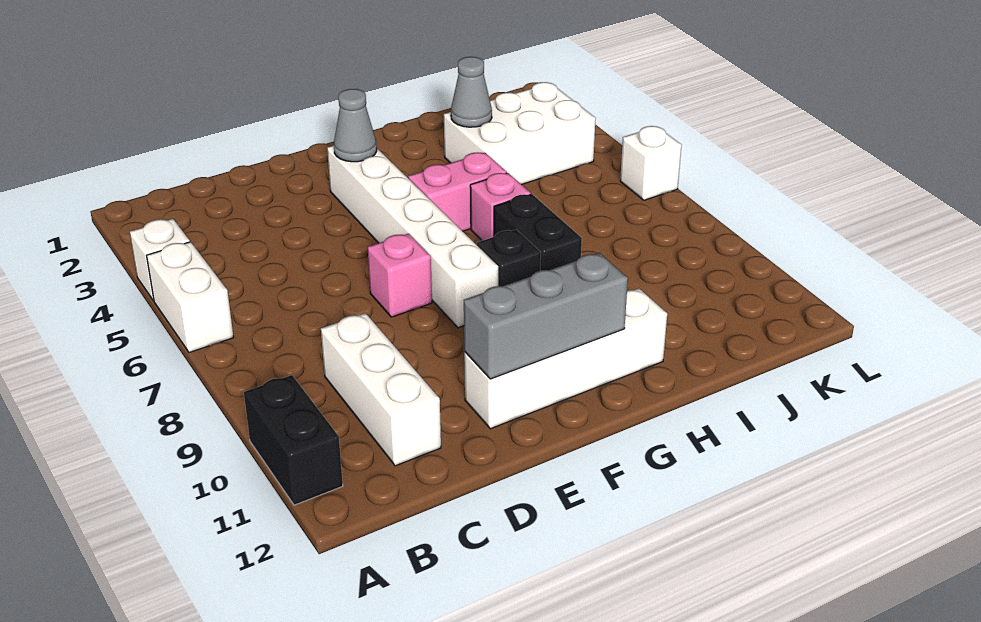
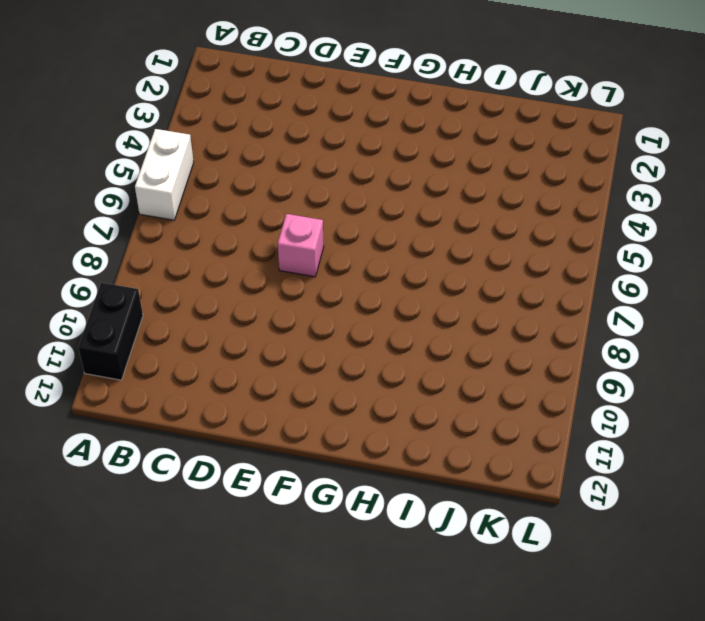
none -> white brick A4 level 1
none -> white brick C9:C11 level 1
none -> white brick E11:H11 level 1

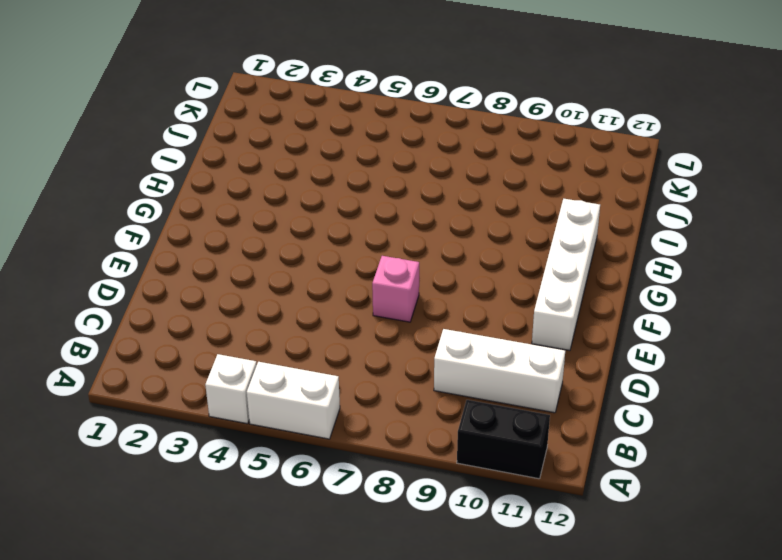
none -> white brick F3:F8 level 1
none -> pink brick G5:H5 level 1
none -> black brick G8 level 1

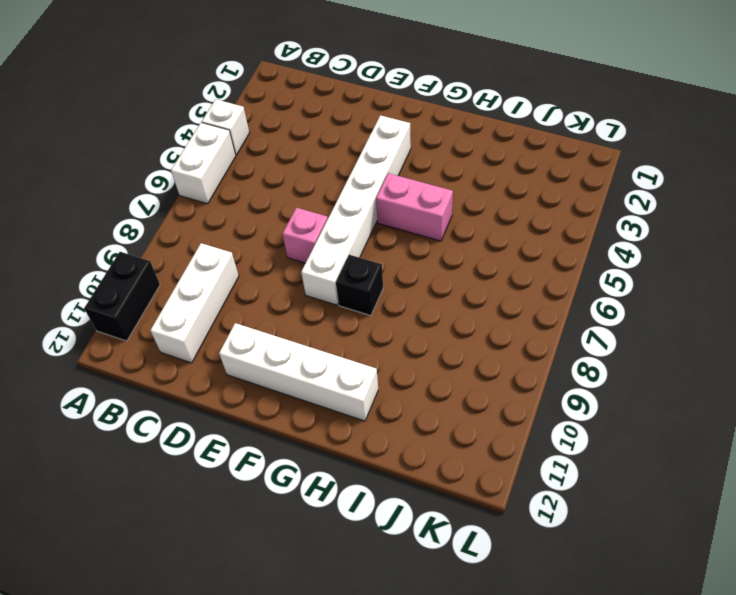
none -> pink brick H6 level 1
none -> black brick H7:H8 level 1
none -> white brick I3:K4 level 1

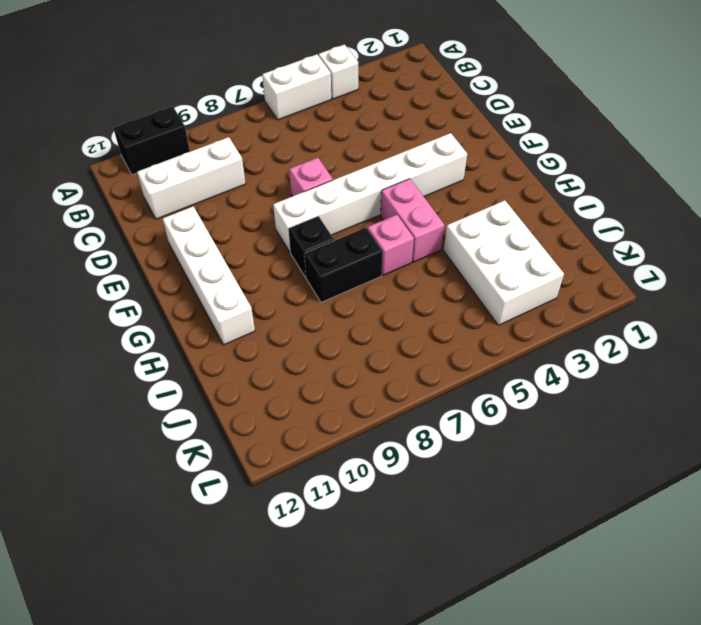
none -> white brick L6 level 1
none -> grey brick E11:G11 level 2
none -> grey cone F3 level 2

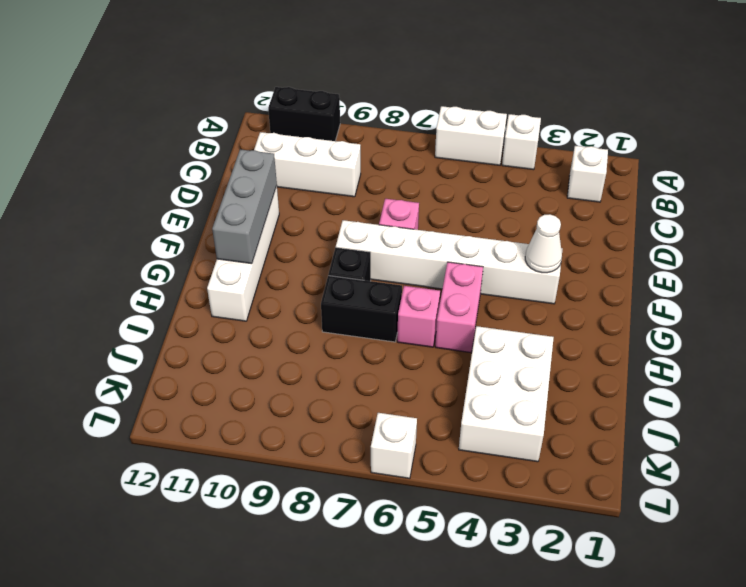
white brick B2 level 1 -> none
white cone F3 level 2 -> grey cone F3 level 2
none -> grey cone I3 level 2

